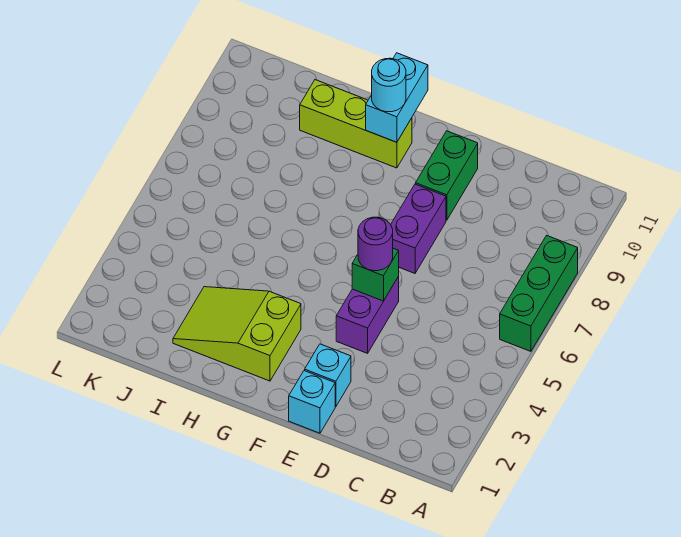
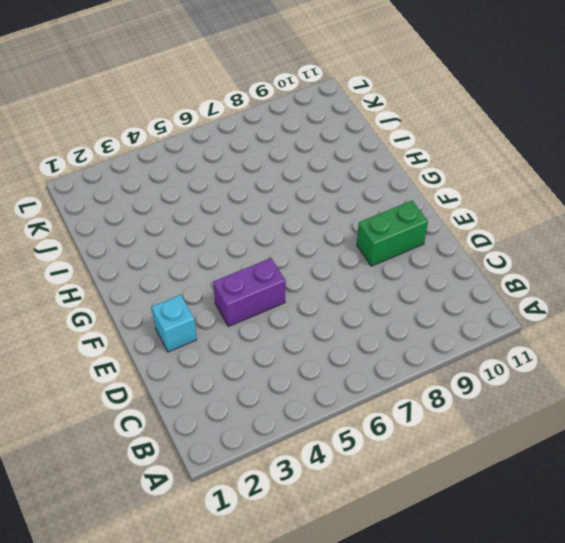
none -> green brick A6:A8 level 1
none -> cyan brick E1 level 1
none -> purple brick E7:E8 level 1

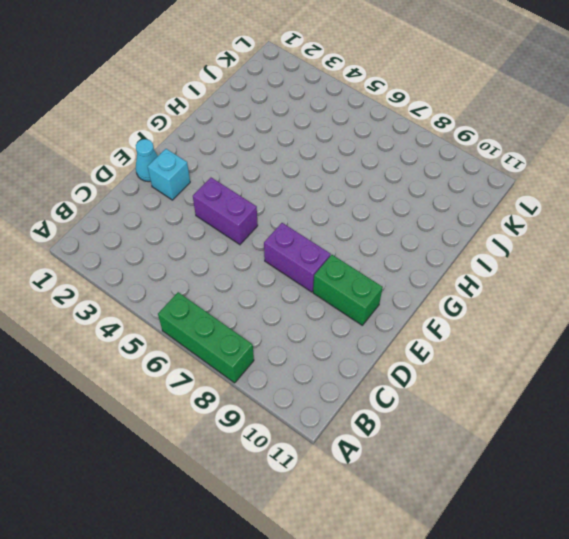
cyan cone E1 level 1 -> cyan brick E1 level 1
none -> lime slope G2:I3 level 1 top G
none -> lime brick G10:I10 level 1
none -> green brick E5 level 2

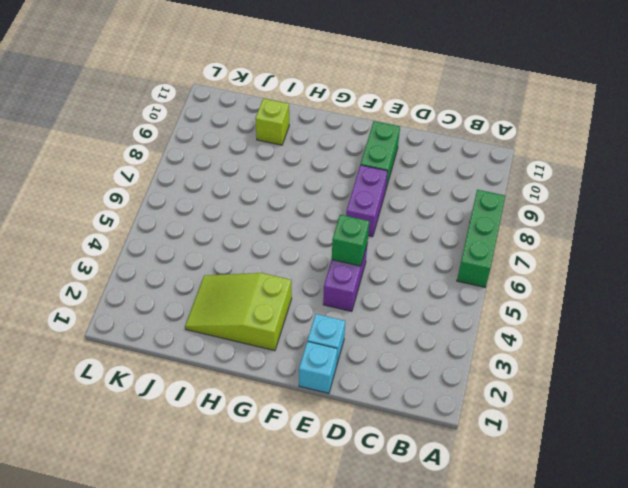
lime brick I10 level 1 -> lime brick G10:I10 level 1
none -> cyan brick G10:G11 level 2
none -> purple round brick E5 level 3
none -> cyan round brick G10 level 3

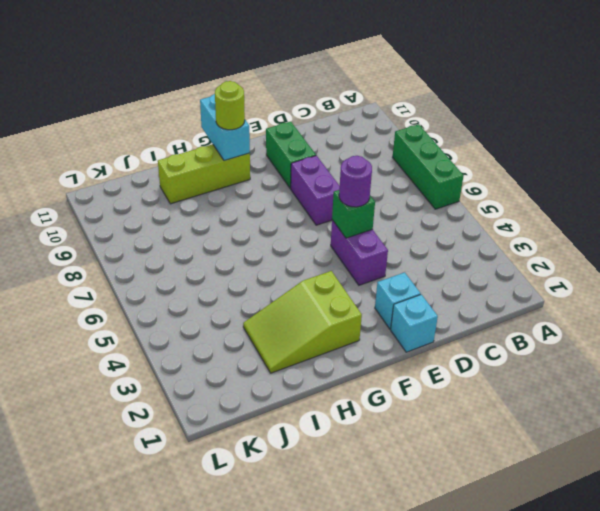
lime round brick G10 level 3 -> cyan round brick G10 level 3

